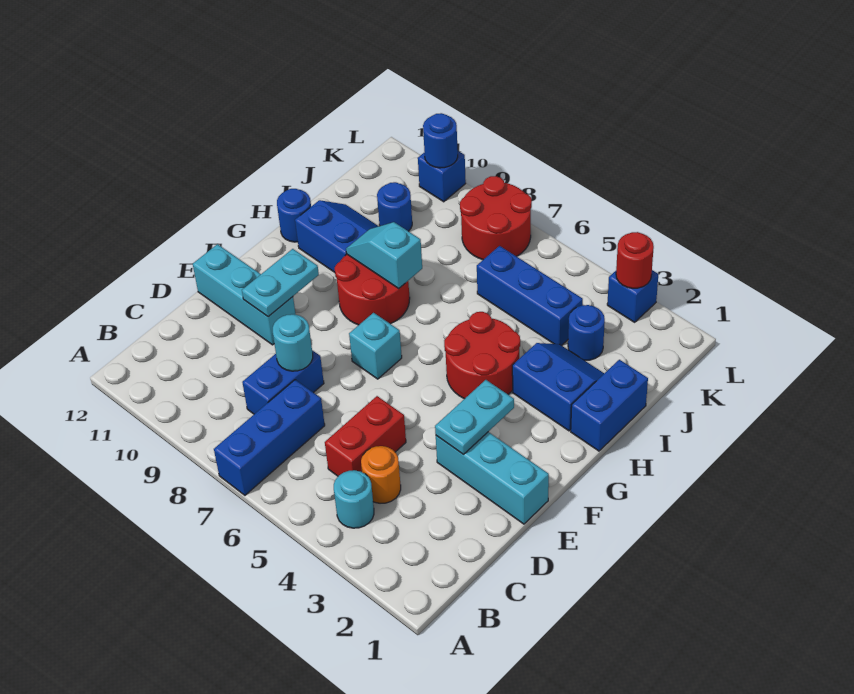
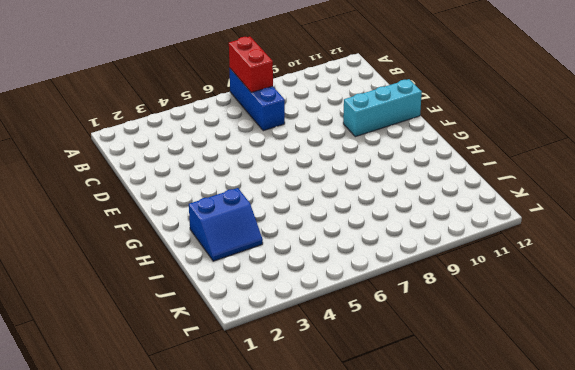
red brick A7:B7 level 2 -> red brick C5:D5 level 1
none -> cyan round brick B4 level 1
none -> orange round brick C4 level 1
none -> blue brick C8:D8 level 1

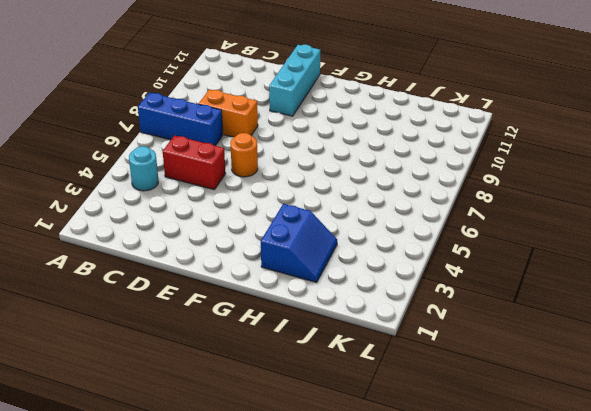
orange brick C8:D8 level 1 -> blue brick C8:D8 level 1
orange round brick E6 level 1 -> orange round brick C4 level 1
none -> cyan brick E1:E3 level 1
none -> cyan brick F7 level 1
none -> red round brick G4:H5 level 1

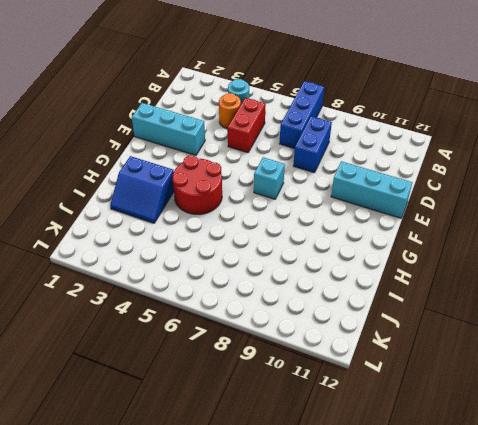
none -> red round brick G8:H9 level 1
none -> blue brick H1:I1 level 1
none -> blue slope H10:I11 level 1 top H

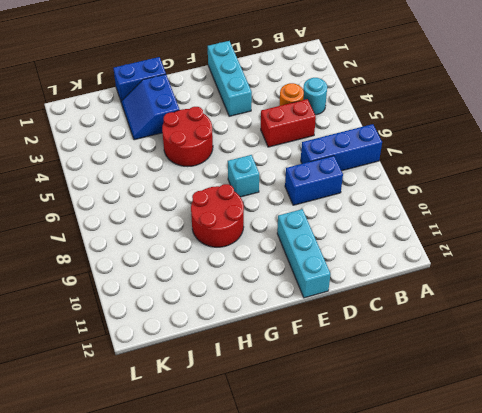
none -> blue slope H10:I11 level 1 top H
none -> blue round brick H12 level 1
none -> blue round brick J3 level 1

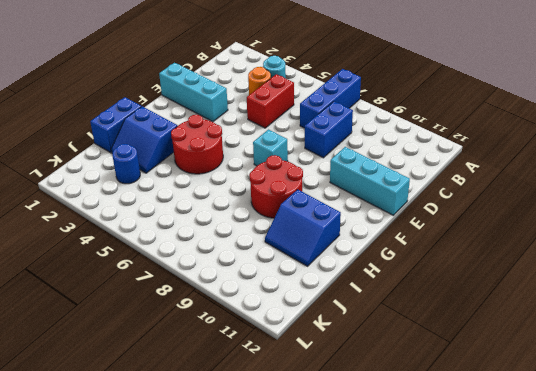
none -> blue round brick H12 level 1
none -> blue brick J4:J6 level 1
none -> blue round brick J10 level 1

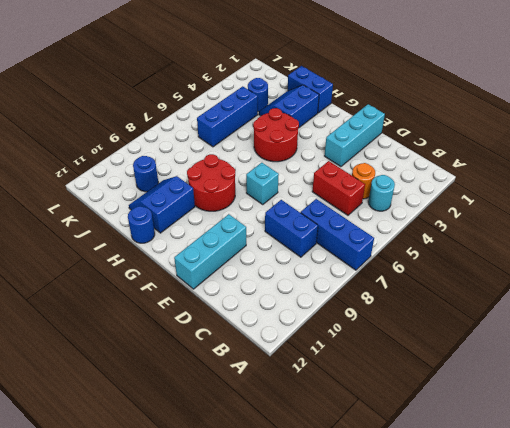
none -> red round brick K7:L8 level 1
none -> blue brick L3 level 1
none -> blue brick L10 level 1

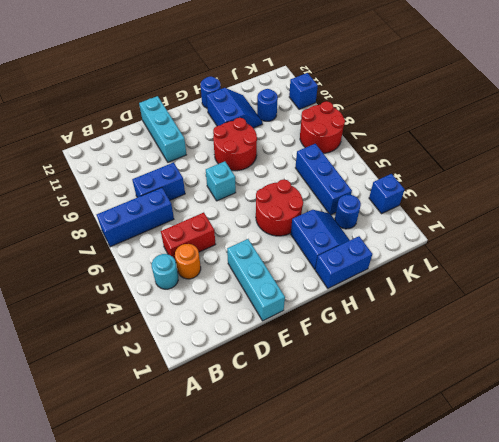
none -> cyan round brick D8 level 2
none -> cyan plate E3:F3 level 2
none -> cyan plate E10:F10 level 2

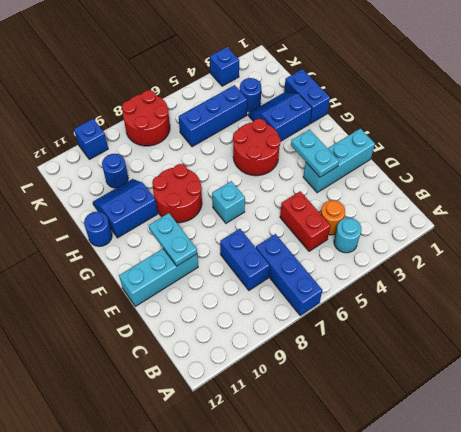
none -> cyan round brick D8 level 2
none -> cyan slope H8:H9 level 2 top 8
none -> red round brick L3 level 2

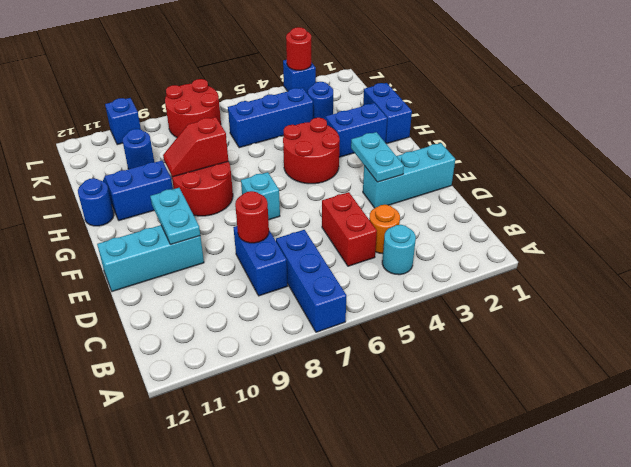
red round brick D8 level 2 -> cyan round brick D8 level 2
red slope H8:H9 level 2 top 8 -> cyan slope H8:H9 level 2 top 8
none -> blue round brick L10 level 2

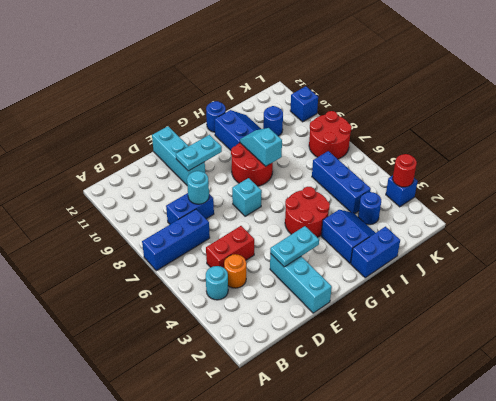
none -> blue round brick L10 level 2

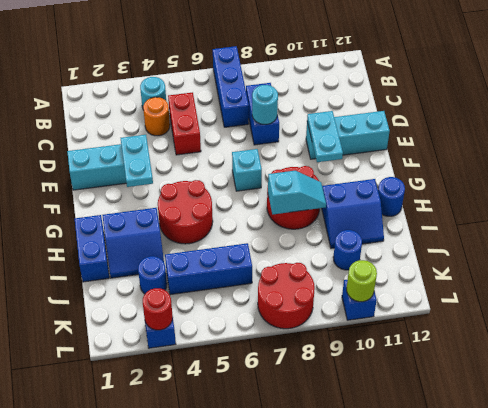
lime round brick L10 level 2 -> blue round brick L10 level 2

